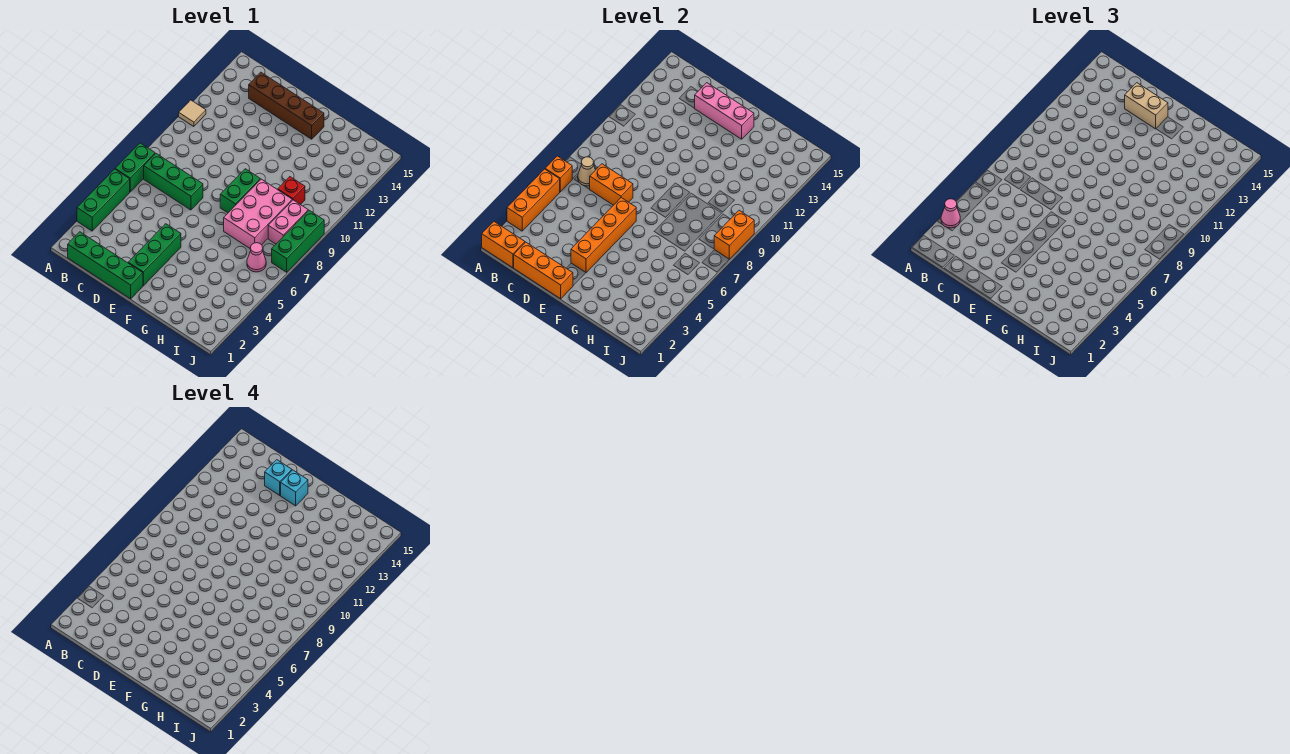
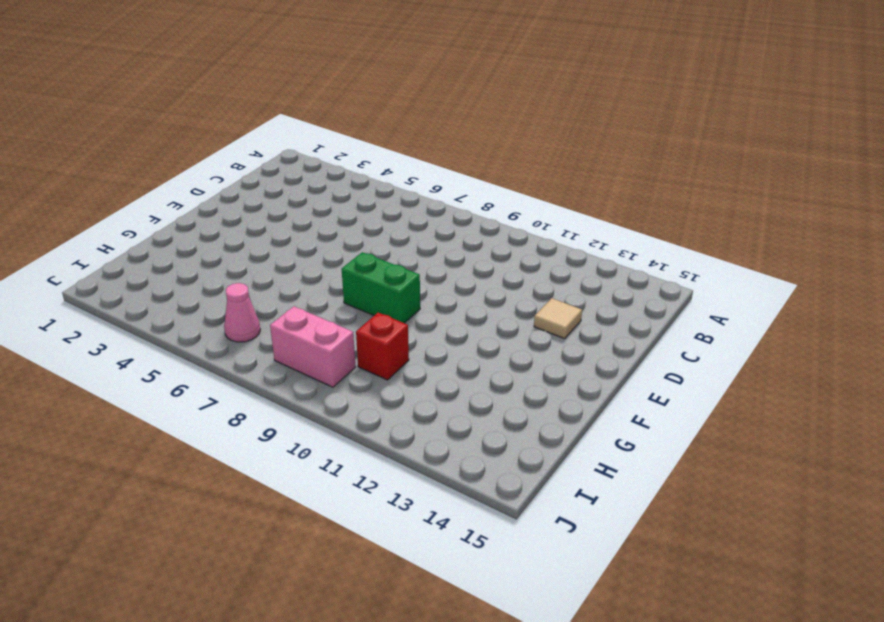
tan tile D13 level 1 -> tan tile A11 level 1
none -> green brick A3:A5 level 1
none -> green brick A6:A7 level 1
none -> green brick B1:E1 level 1

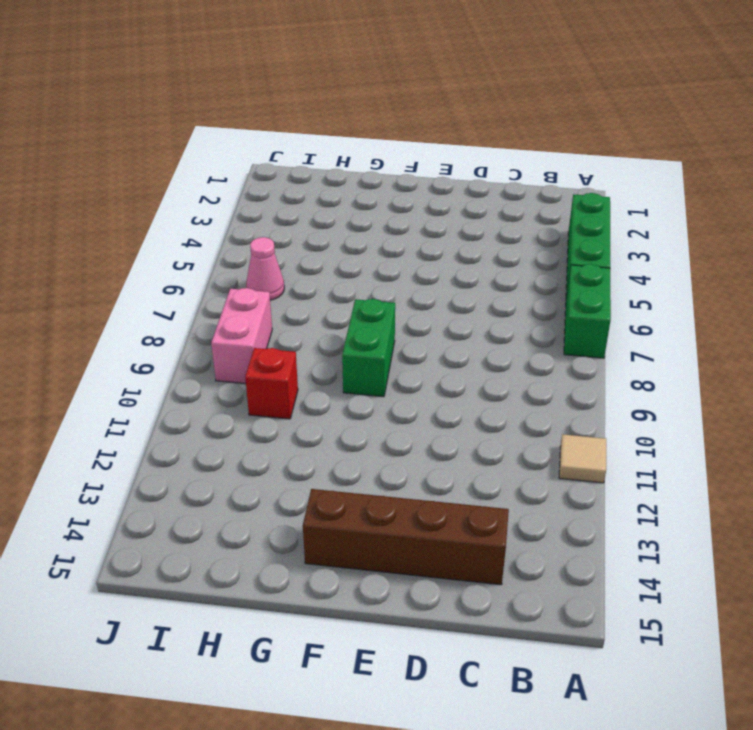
none -> green brick B1:E1 level 1
none -> green brick B7:D7 level 1
none -> green brick E2:E4 level 1

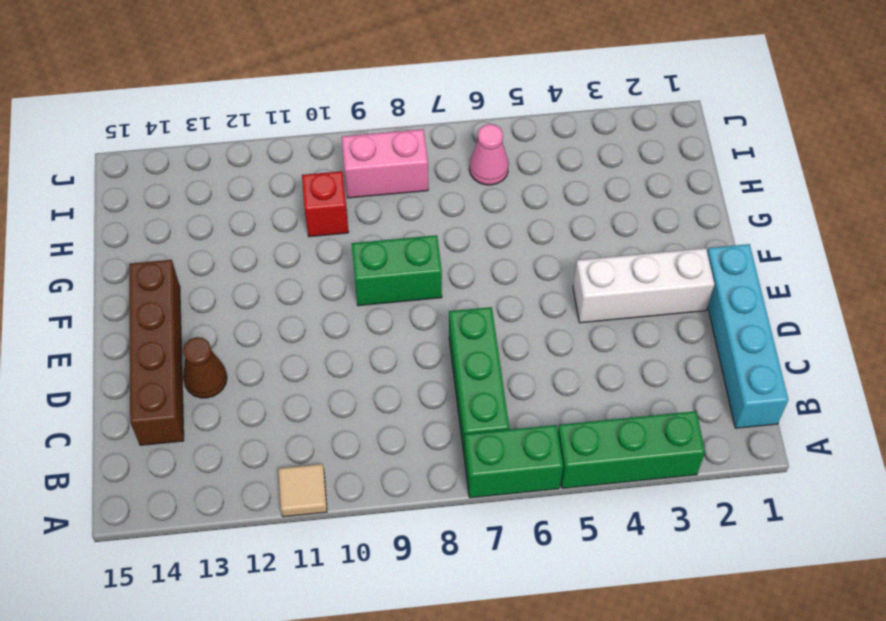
cyan brick B1:E1 level 1 -> green brick B1:E1 level 1
brown cone D13 level 1 -> none
white brick E2:E4 level 1 -> green brick E2:E4 level 1
none -> pink brick G7:H9 level 1
none -> green brick J7:J9 level 1
none -> orange brick A1:B1 level 2

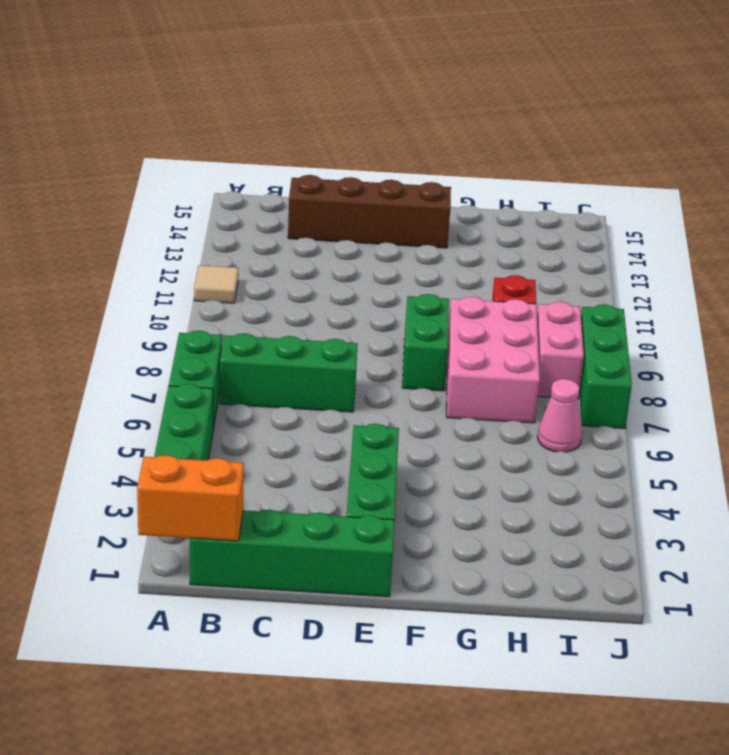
none -> orange brick A3:A5 level 2
none -> orange brick A6 level 2
none -> tan cone B7 level 2

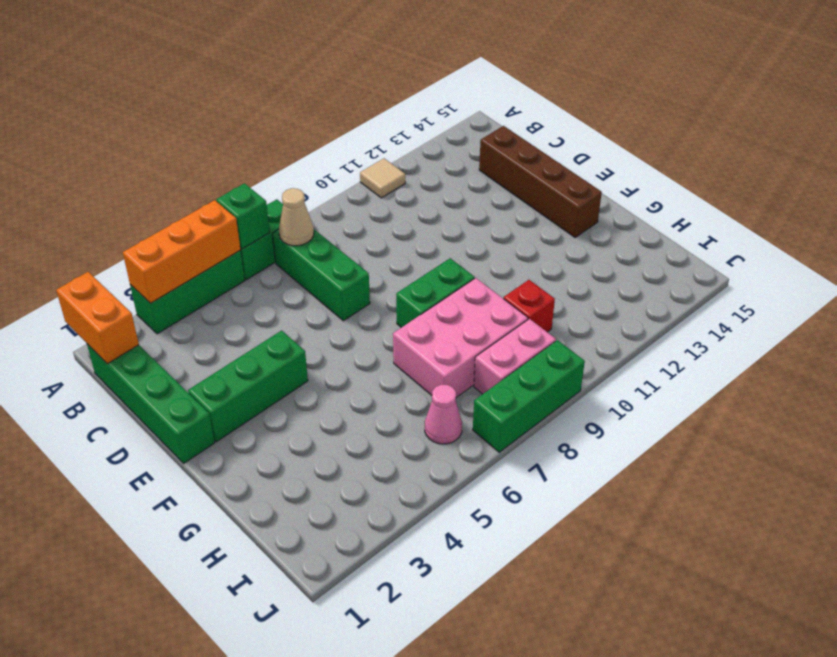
green brick A6 level 2 -> orange brick A6 level 2
none -> orange brick C1:E1 level 2
none -> orange brick C7:D7 level 2
none -> pink brick D14:F14 level 2

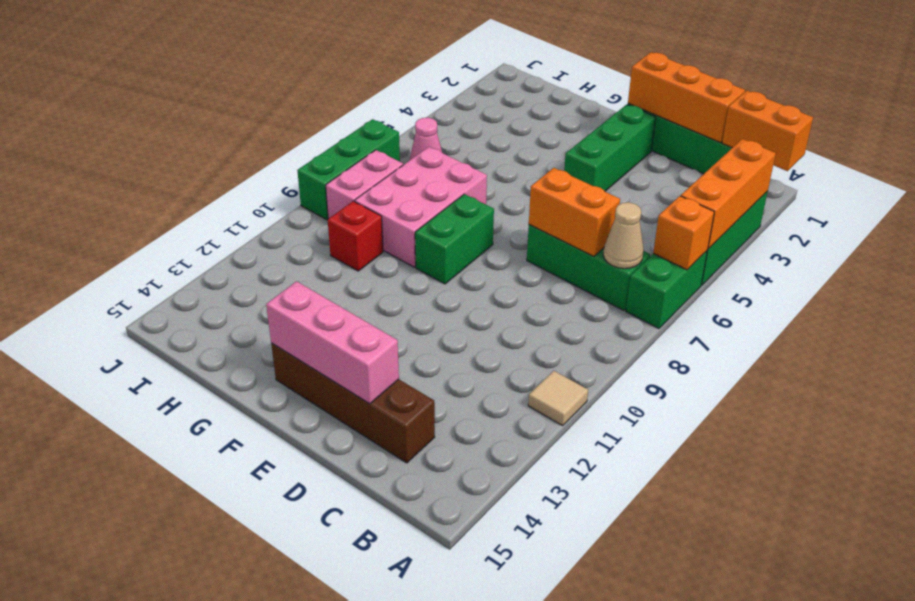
none -> orange brick E3:E6 level 2
none -> orange brick J8:J9 level 2
none -> pink cone A3 level 3

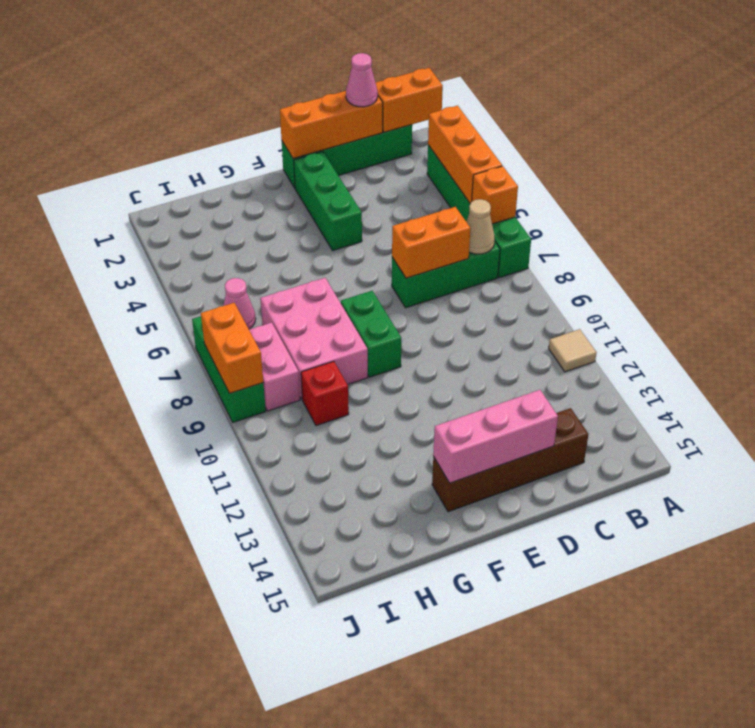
pink cone C1 level 3 -> pink cone A3 level 3
none -> orange brick E3:E6 level 2
none -> tan brick D14:E14 level 3
none -> cyan brick D14 level 4

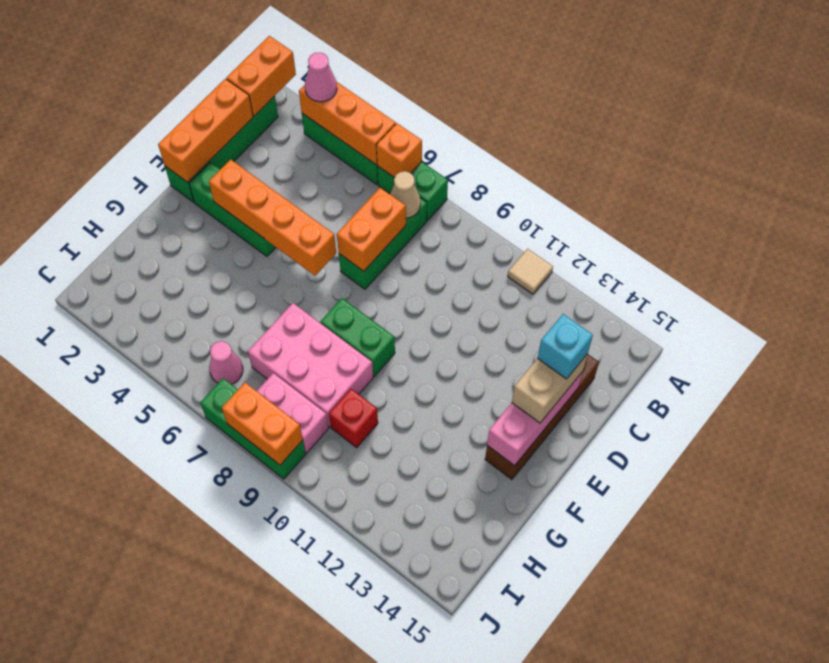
none -> cyan brick E14 level 4

